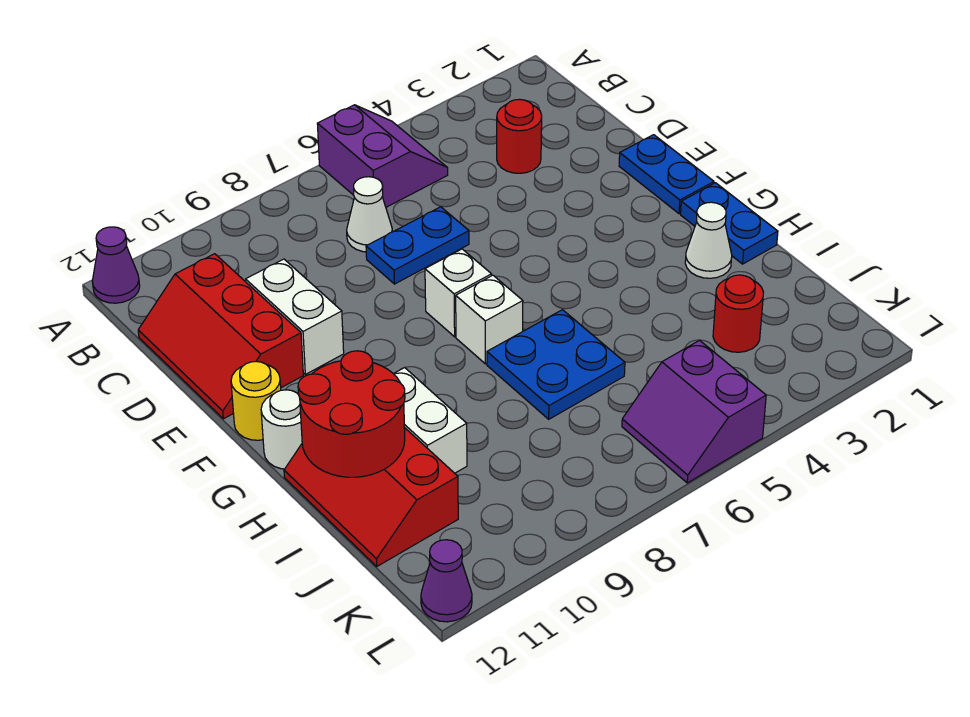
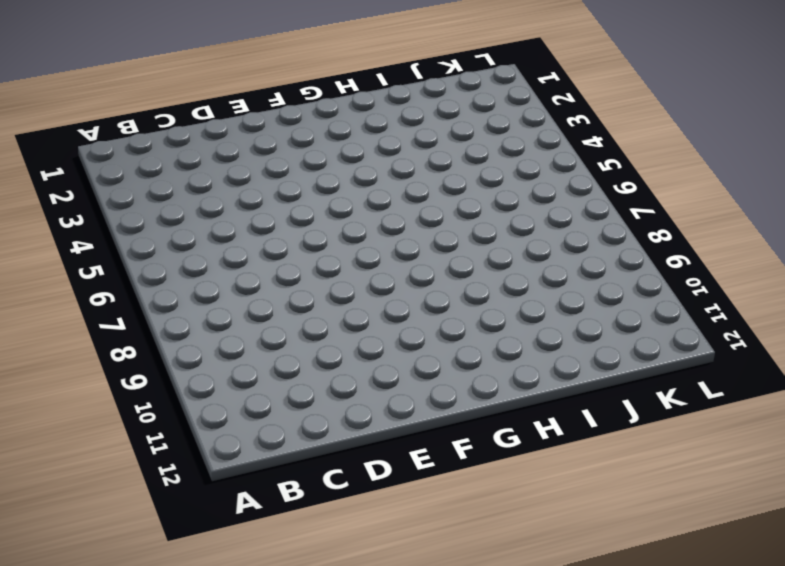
none -> purple slope A5:B6 level 1 top 6
none -> purple cone A12 level 1
none -> red round brick C3 level 1

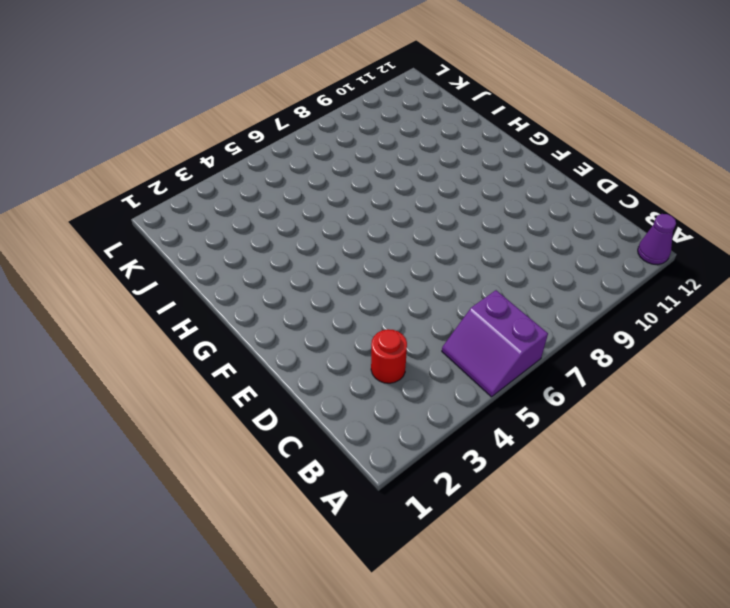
none -> white cone C7 level 1
none -> red slope C11:E12 level 1 top 11
none -> blue plate D6:D7 level 1

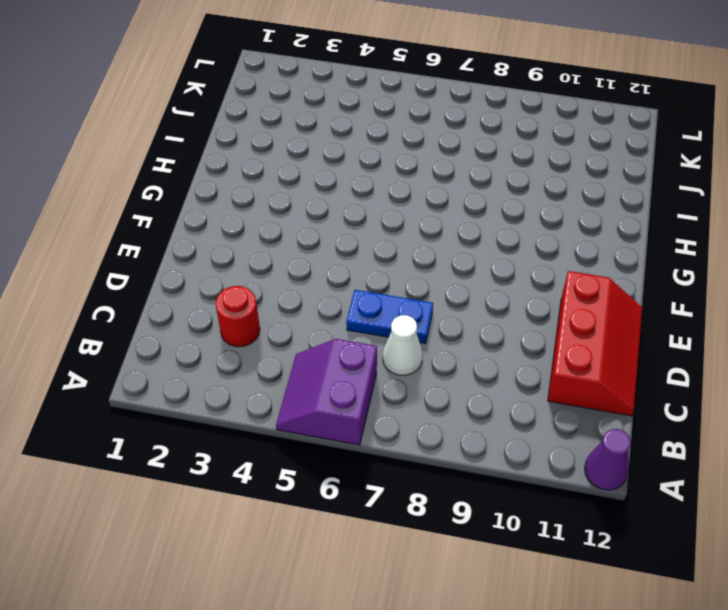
none -> white brick D10:E10 level 1
none -> blue plate E1:F1 level 1
none -> white brick F7 level 1

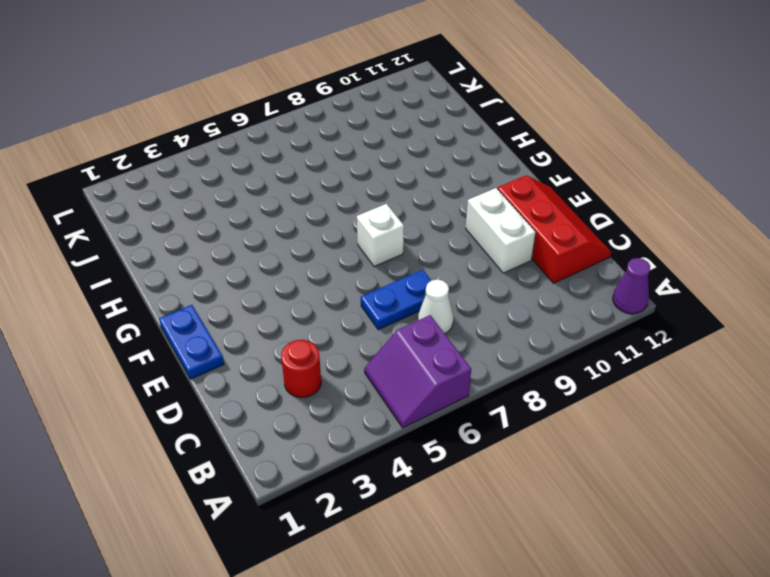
none -> yellow round brick F12 level 1
none -> blue plate G1:H1 level 1
none -> white brick G7 level 1

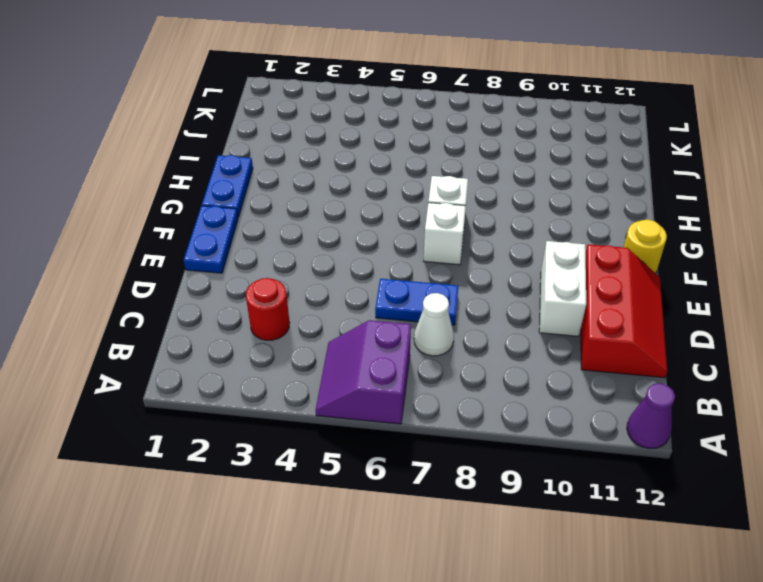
none -> white round brick G12 level 1
none -> white cone H2 level 1
none -> blue plate H6:I7 level 1

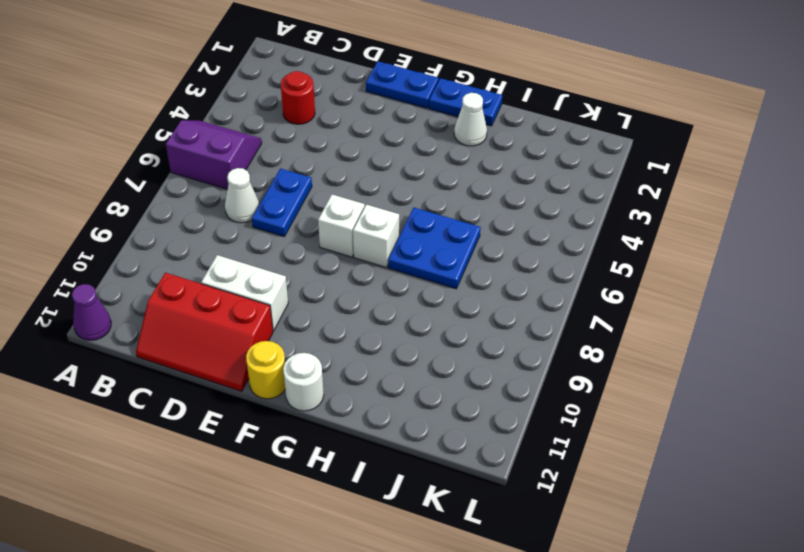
none -> white brick H10:I10 level 1
none -> red slope H11:J12 level 1 top 11
none -> red round brick J3 level 1

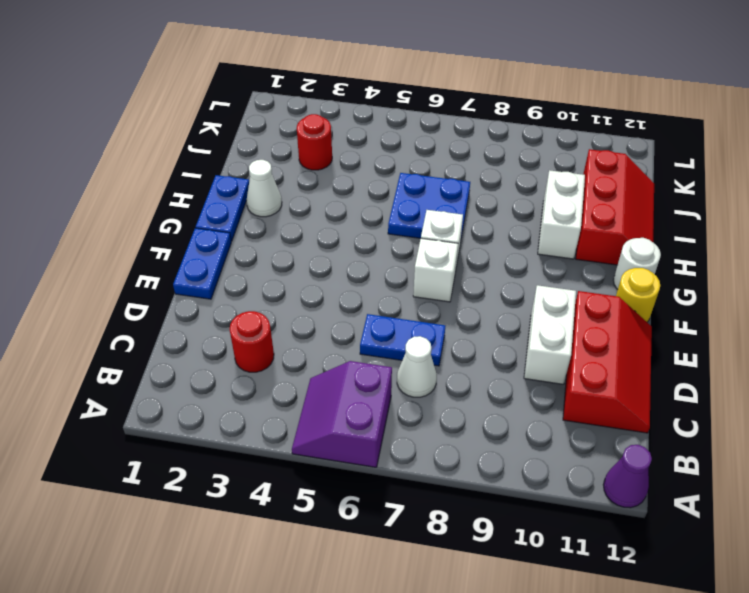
none -> purple slope K5:L6 level 1 top 5
none -> purple cone L12 level 1
none -> red round brick H11:I12 level 2

